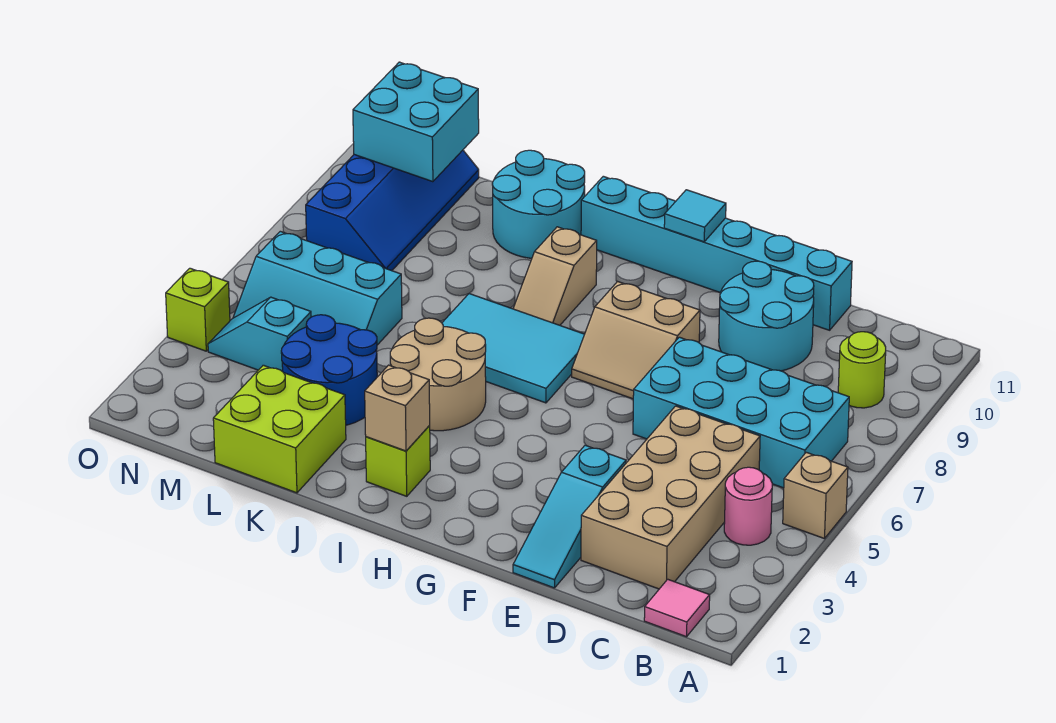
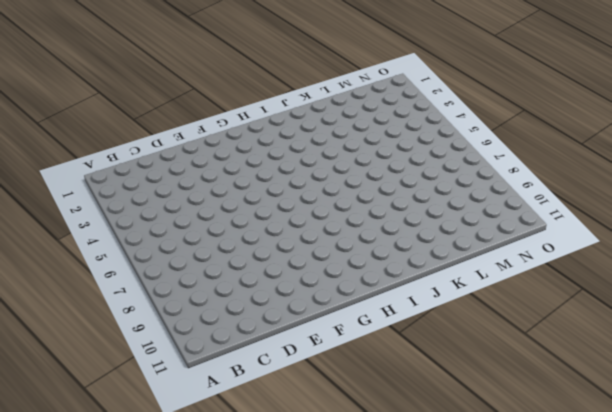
none -> tan brick A5 level 1
none -> pink tile B1 level 1
none -> pink round brick B4 level 1

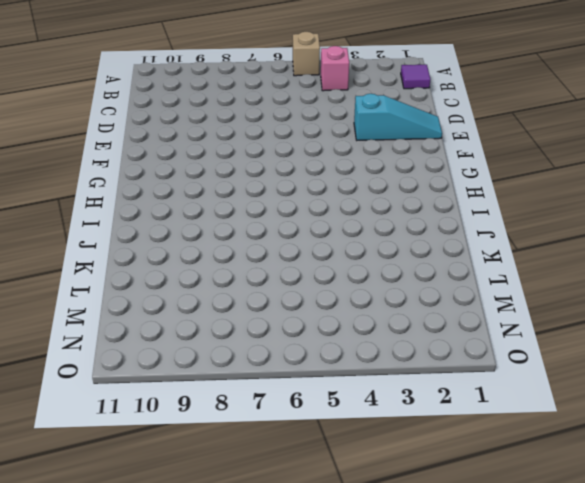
purple tile B1 level 1 -> pink tile B1 level 1
pink brick B4 level 1 -> pink round brick B4 level 1
none -> cyan brick B6:E7 level 1
none -> lime round brick B9 level 1
none -> tan brick C2:D5 level 1

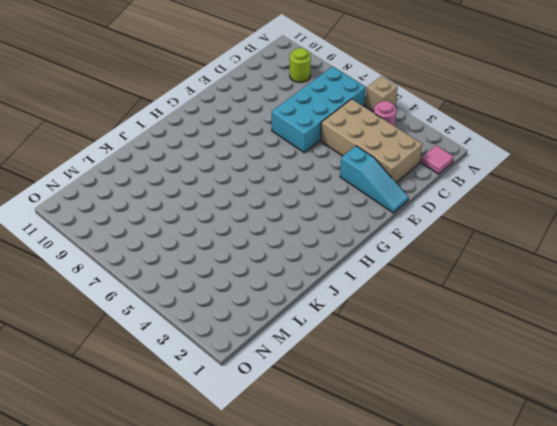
none -> cyan round brick D9:E10 level 1
none -> cyan brick D11:I11 level 1
none -> tan slope F7:G8 level 1 top 8

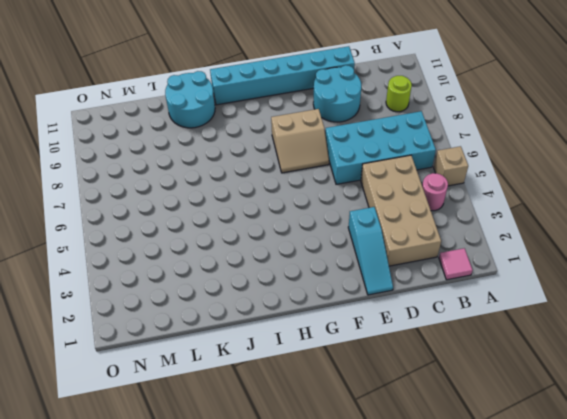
none -> cyan tile H6:J7 level 1
none -> lime brick I2 level 1
none -> tan round brick I4:J5 level 1

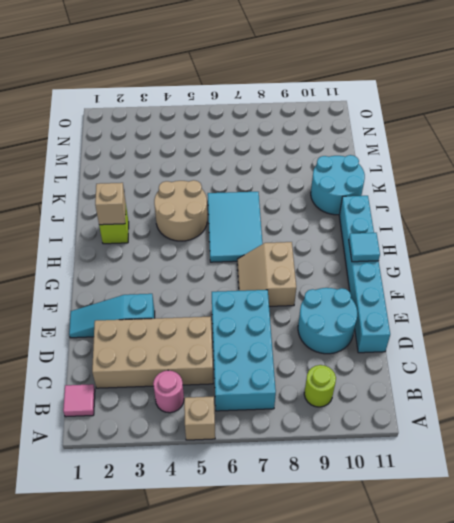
none -> tan slope I8:I9 level 1 top 9
none -> lime brick K1:L2 level 1
none -> blue round brick K3:L4 level 1

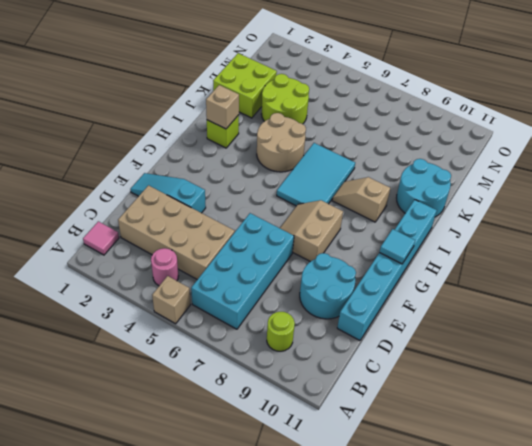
lime round brick K3:L4 level 1 -> blue round brick K3:L4 level 1
none -> cyan slope L5:N6 level 1 top 6
none -> cyan slope M4:N4 level 1 top M
none -> blue slope M8:N11 level 1 top N

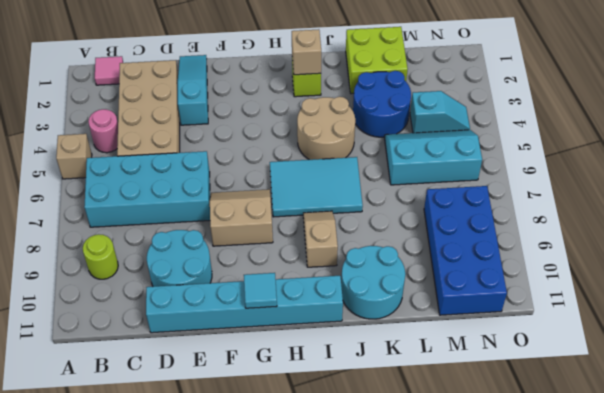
blue brick M8:N11 level 1 -> blue slope M8:N11 level 1 top N
none -> lime brick O4 level 1
none -> cyan brick M10:N11 level 2

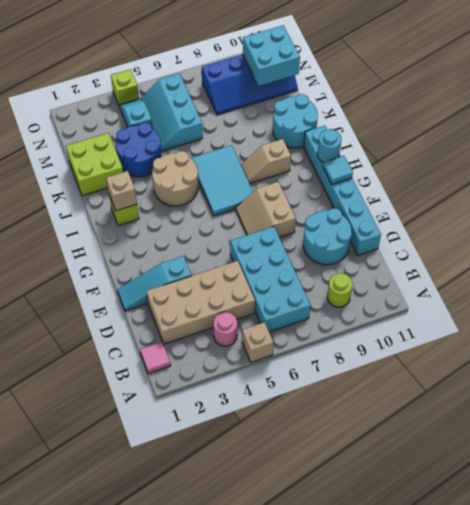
cyan round brick H11 level 2 -> none

